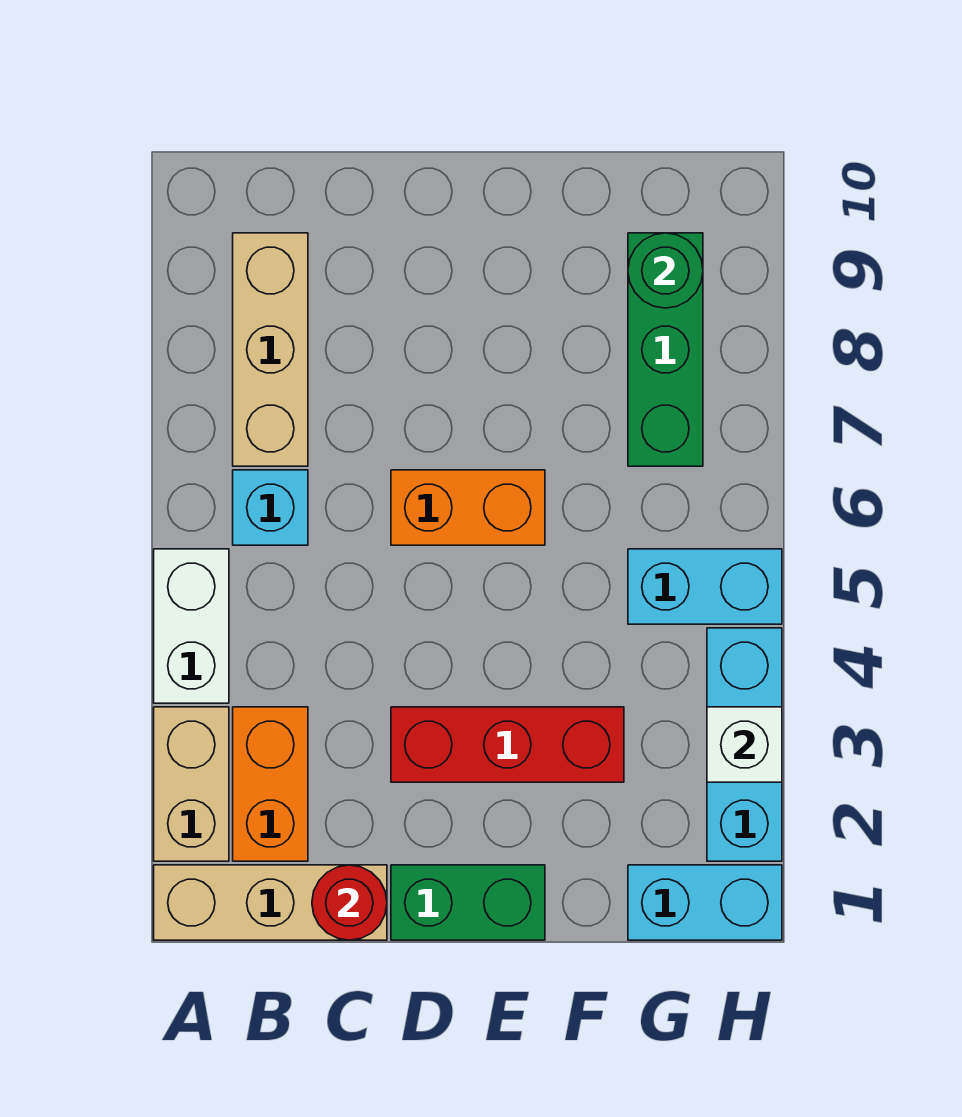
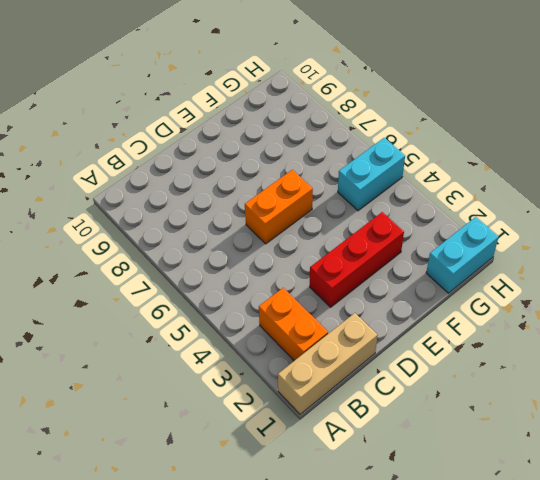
none -> tan brick A2:A3 level 1
none -> white brick A4:A5 level 1
none -> cyan brick B6 level 1

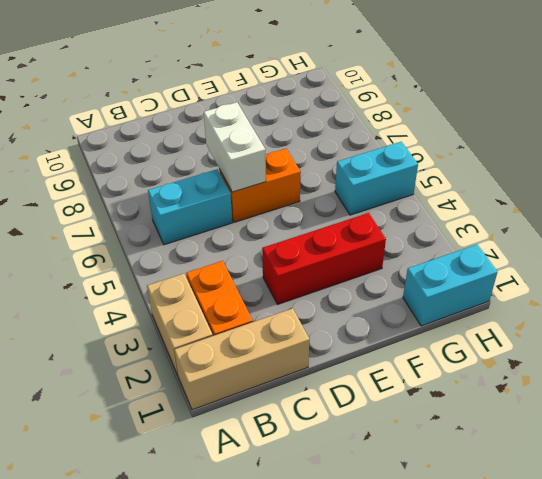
cyan brick B6:C6 level 1 -> cyan brick B6 level 1
white brick D6:D7 level 2 -> white brick A4:A5 level 1
none -> tan brick B7:B9 level 1
none -> green brick D1:E1 level 1
none -> green brick G7:G9 level 1

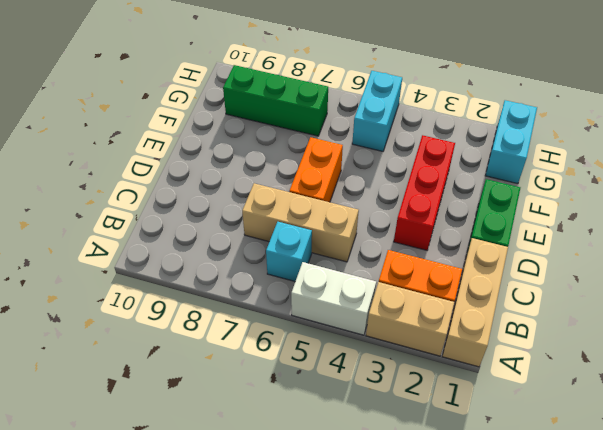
tan brick C5:C7 level 1 -> tan brick B7:B9 level 1
none -> cyan brick H2:H4 level 1
none -> red round brick C1 level 2
none -> green round brick G9 level 2

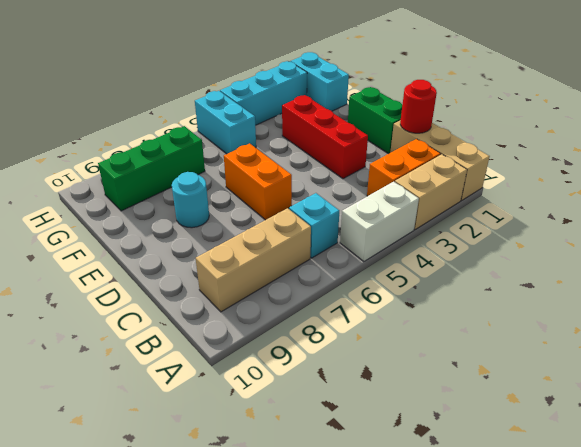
cyan round brick E8 level 1 -> none
none -> green round brick G9 level 2
none -> white brick H3 level 2

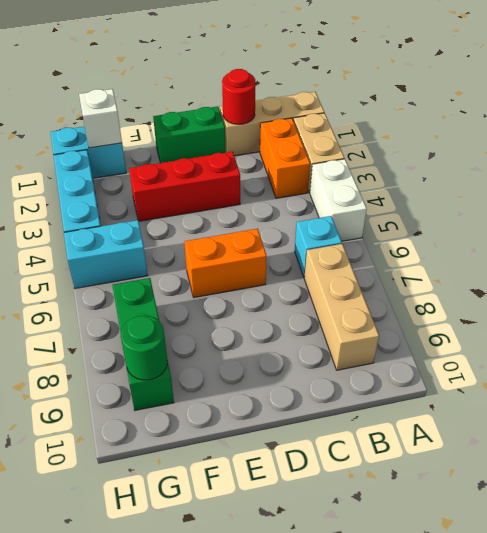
white brick G1 level 2 -> white brick H3 level 2

